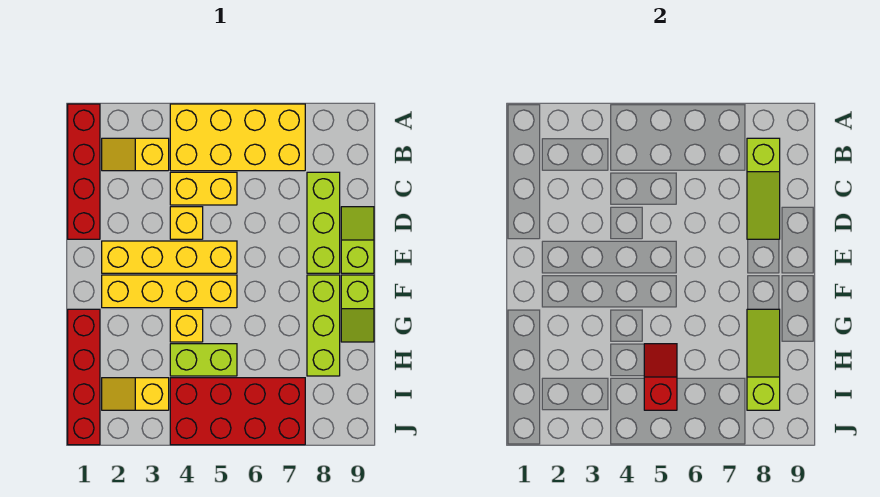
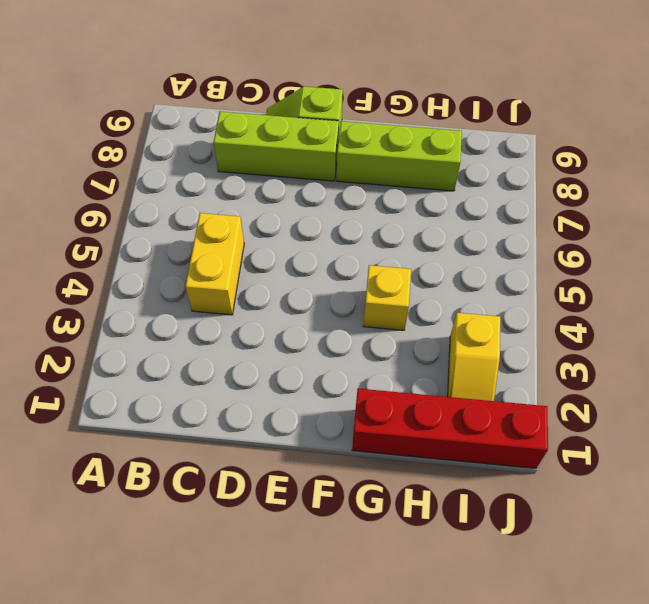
none -> red brick A1:D1 level 1
none -> yellow brick A4:B7 level 1
none -> yellow slope B2:B3 level 1 top 3

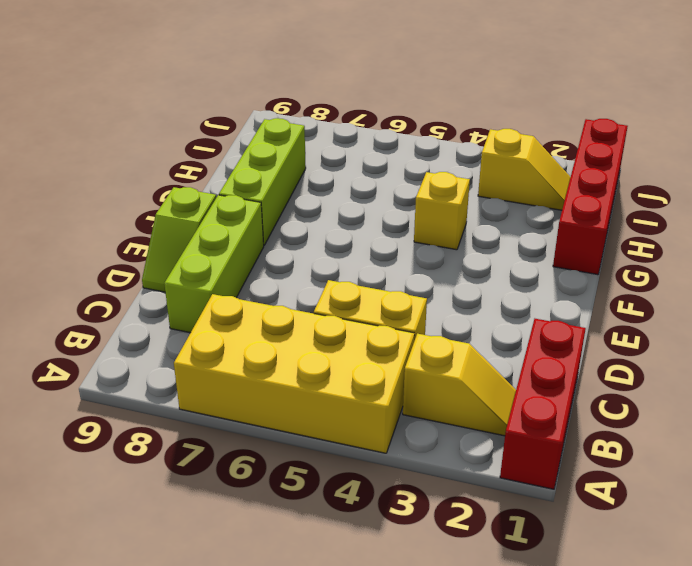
red brick A1:C1 level 1 -> red brick A1:D1 level 1
none -> yellow brick D4 level 1
none -> yellow brick E2:E5 level 1
none -> yellow brick F2:F5 level 1

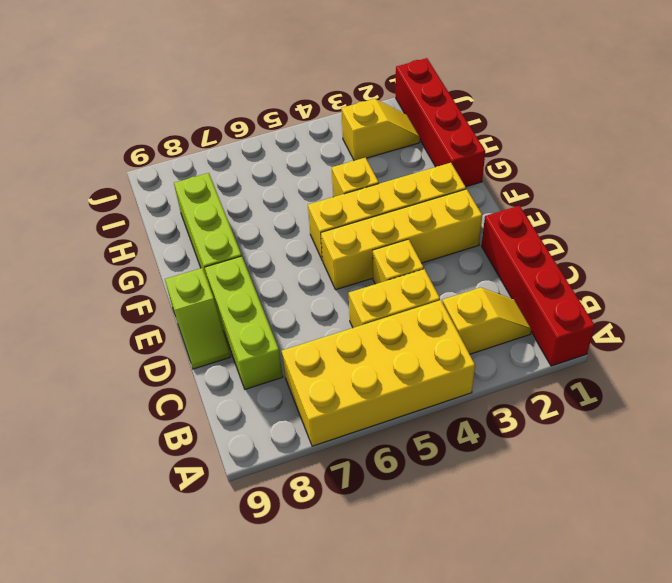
none -> lime slope F9:G9 level 1 top F
none -> lime brick H4:H5 level 1
none -> red brick I4:J7 level 1

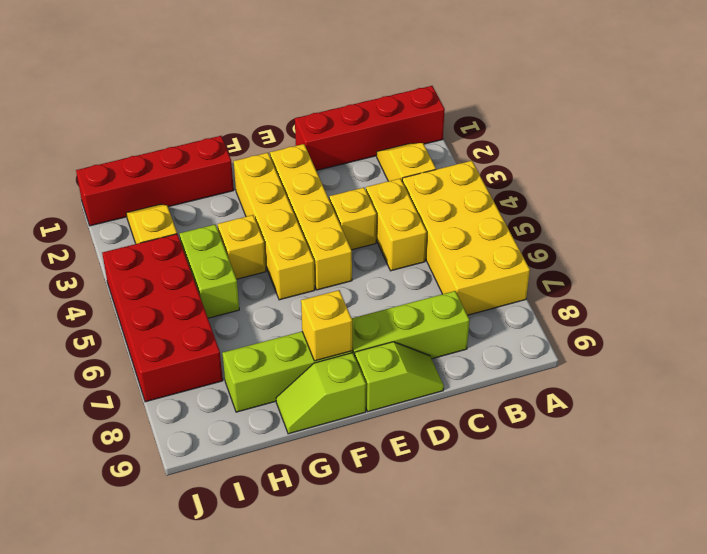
yellow brick F8 level 2 -> none
none -> lime slope B8:D8 level 2 top B
none -> lime slope G8:I8 level 2 top I
none -> red slope H5:I5 level 2 top I

